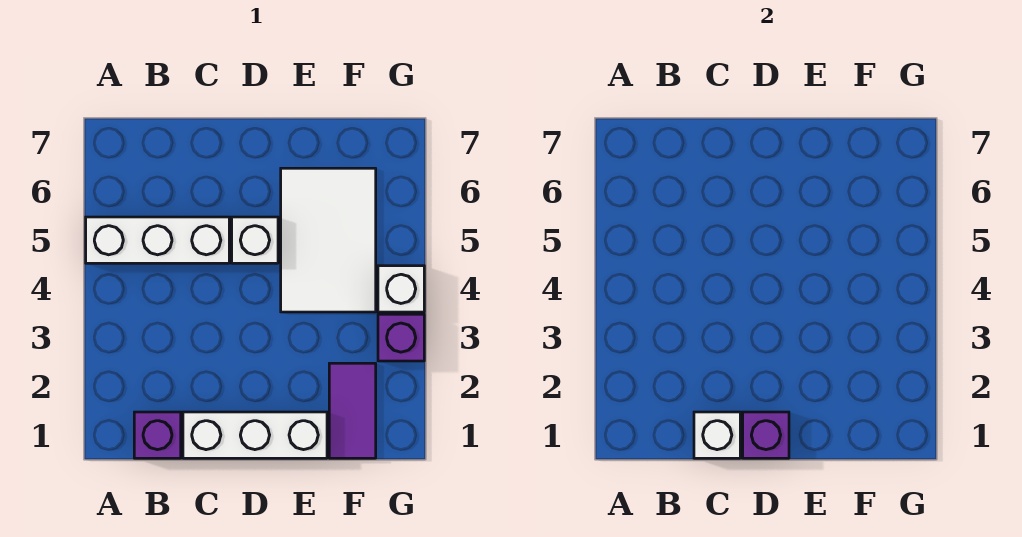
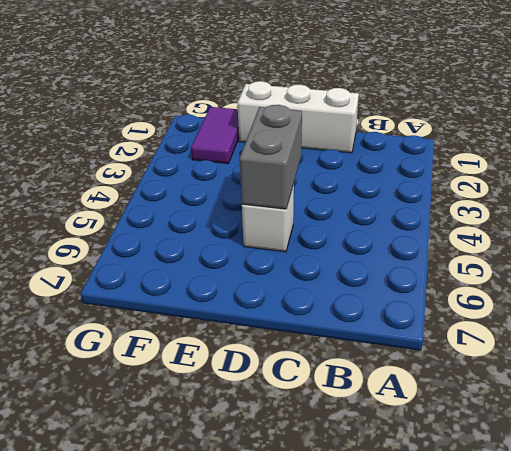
grey brick D4:D5 level 2 -> none
none -> white brick A5:C5 level 1
none -> purple brick B1 level 1

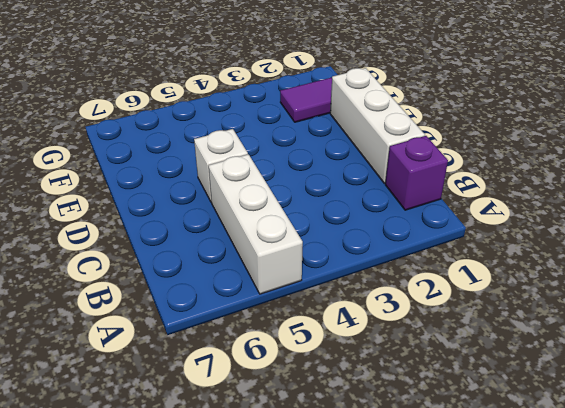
none -> white tile E4:F6 level 1
none -> purple brick G3 level 1

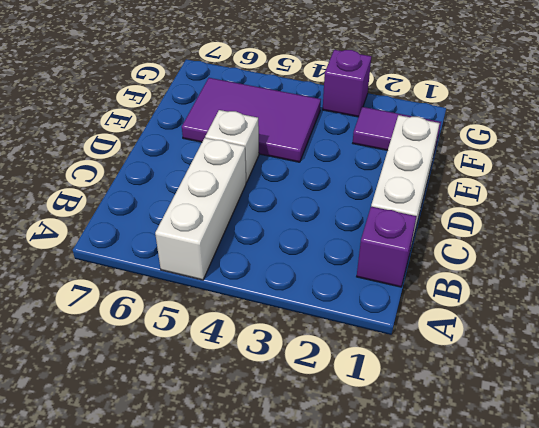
purple tile E4:F6 level 1 -> white tile E4:F6 level 1
none -> white brick G4 level 1
none -> white brick C1 level 2

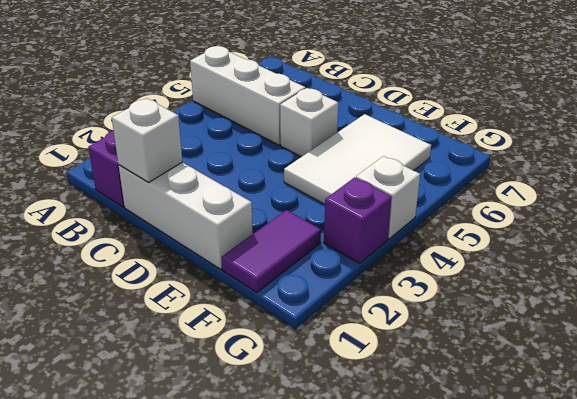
none -> purple brick D1 level 2

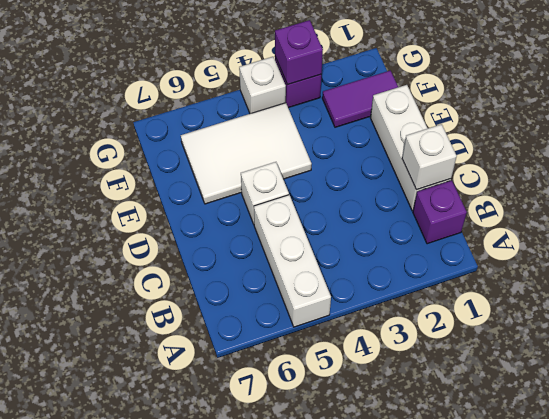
purple brick G3 level 2 -> purple brick D1 level 2

